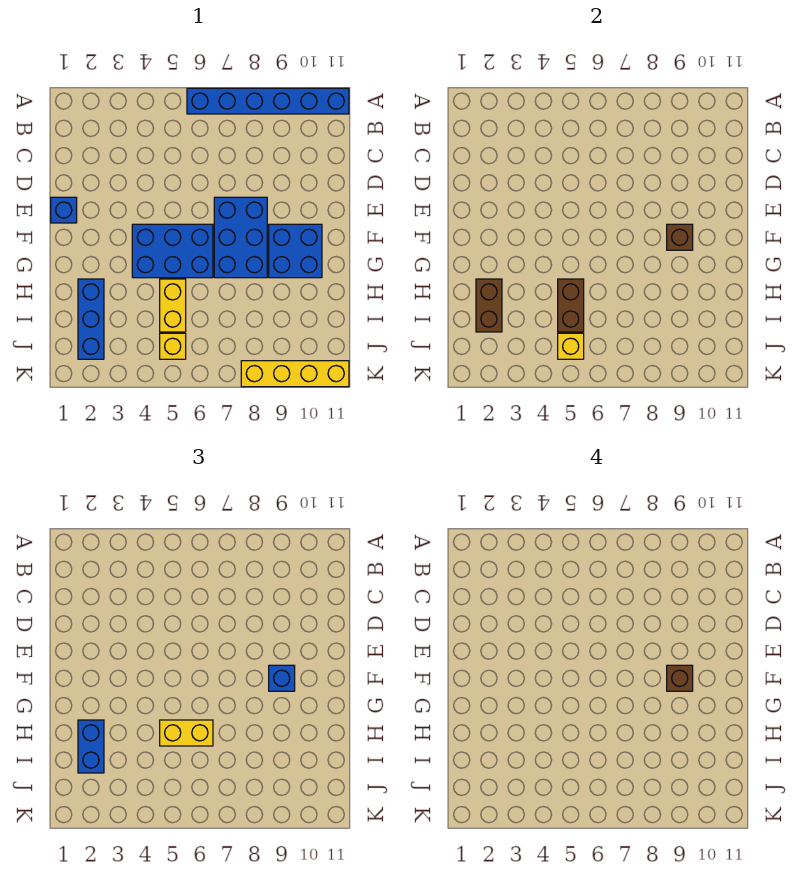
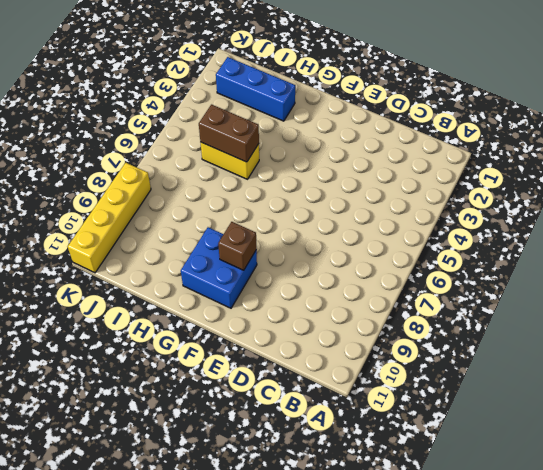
none -> blue brick A6:A11 level 1
none -> blue brick E1 level 1
none -> blue brick E7:G8 level 1

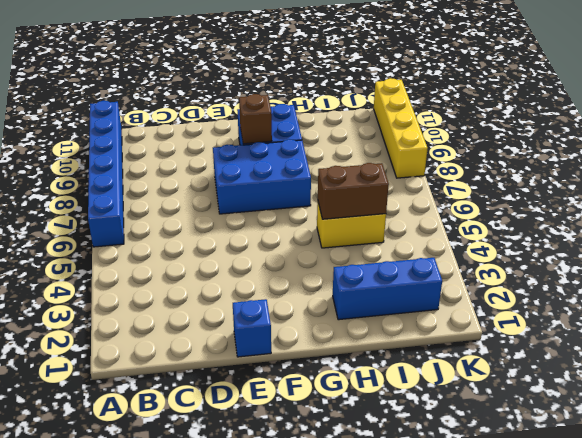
none -> blue brick F4:G6 level 1
none -> yellow brick J5 level 1
none -> brown brick H2:I2 level 2

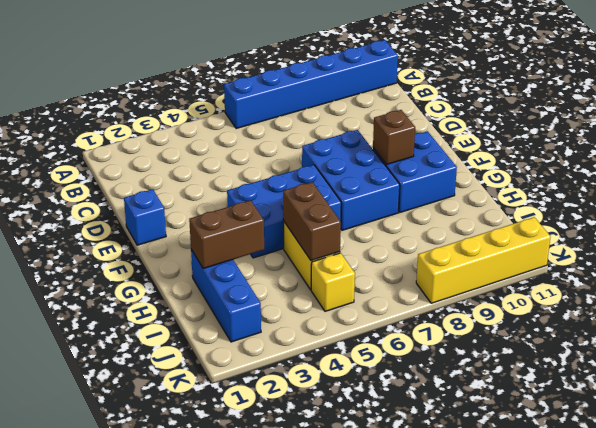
brown brick H2:H3 level 2 -> brown brick H2:I2 level 2
none -> yellow brick J5 level 2
none -> blue brick F9 level 3
none -> blue brick H2:I2 level 3

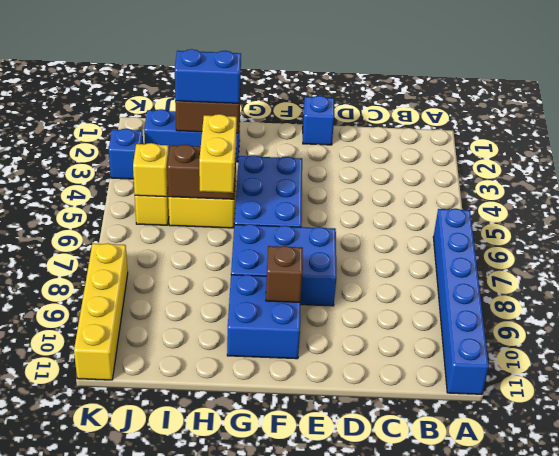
blue brick K3 level 1 -> blue brick F9 level 3
none -> brown brick F9 level 4

